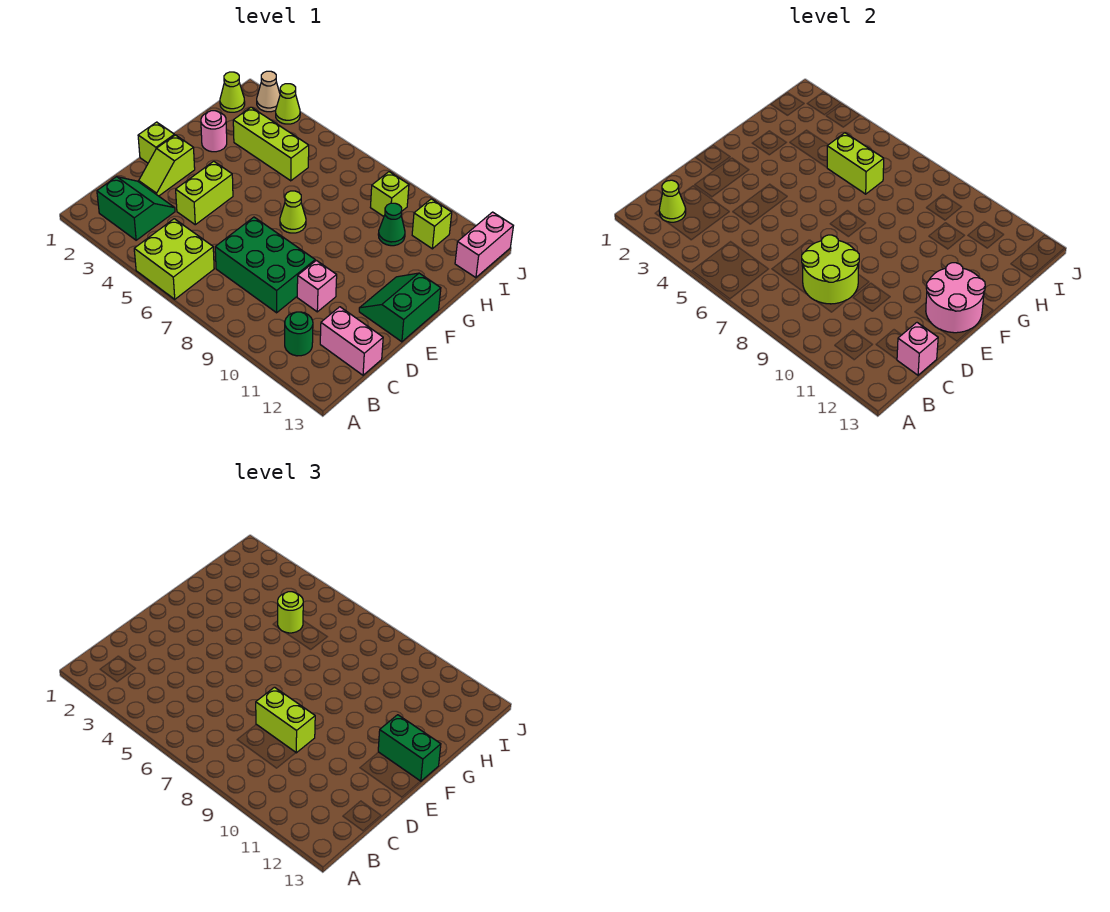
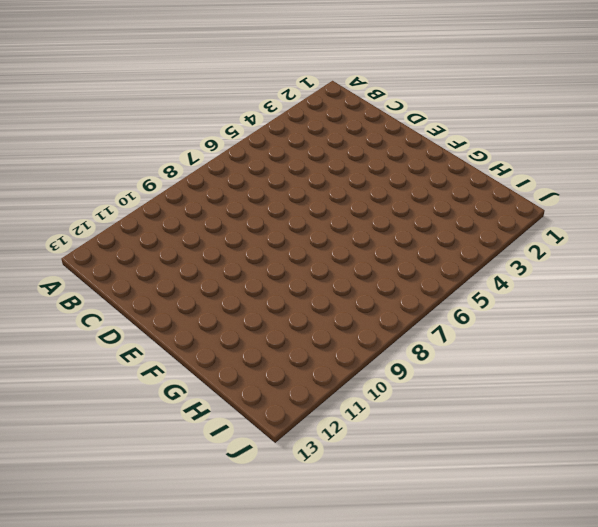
none -> lime brick A5:B6 level 1
none -> green slope B2:C3 level 1 top B
none -> green round brick B11 level 1

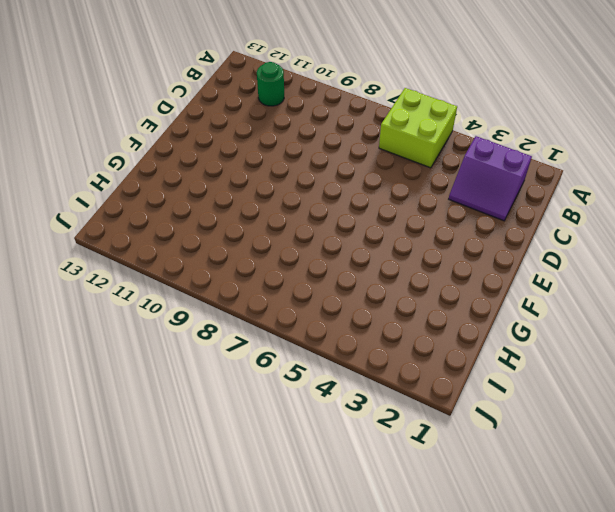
purple slope B2:C3 level 1 top B -> green slope B2:C3 level 1 top B
none -> green brick C7:D9 level 1
none -> pink brick C12:C13 level 1
none -> lime slope D2:E2 level 1 top E

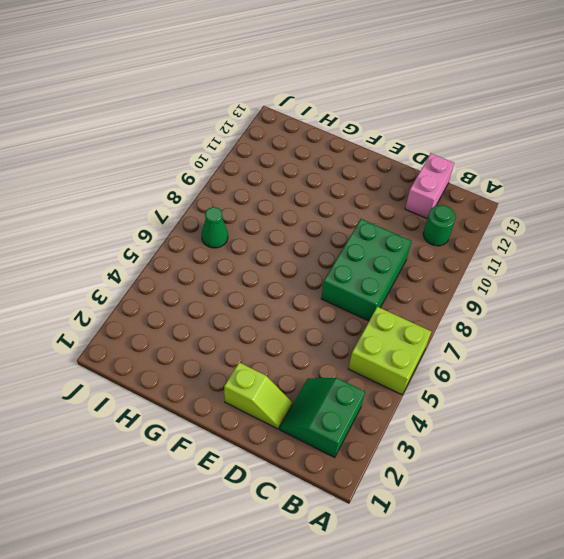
green cone I7 level 1 -> green cone H10 level 1
none -> lime brick D4:E4 level 1
none -> pink brick D10 level 1
none -> lime brick E1 level 1

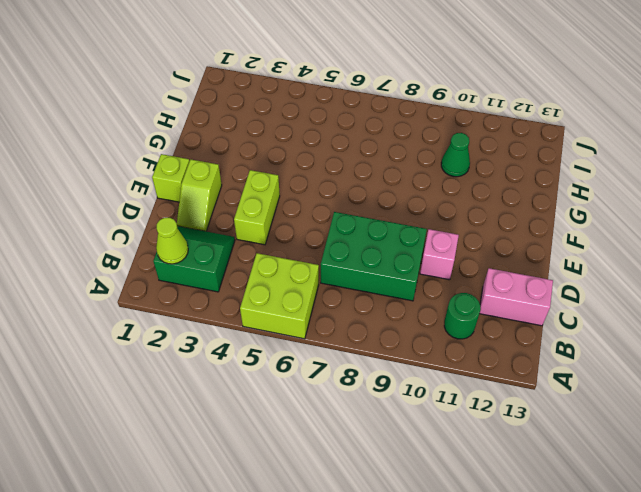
none -> green slope E12:F13 level 1 top 13
none -> lime cone F7 level 1
none -> pink round brick G2 level 1

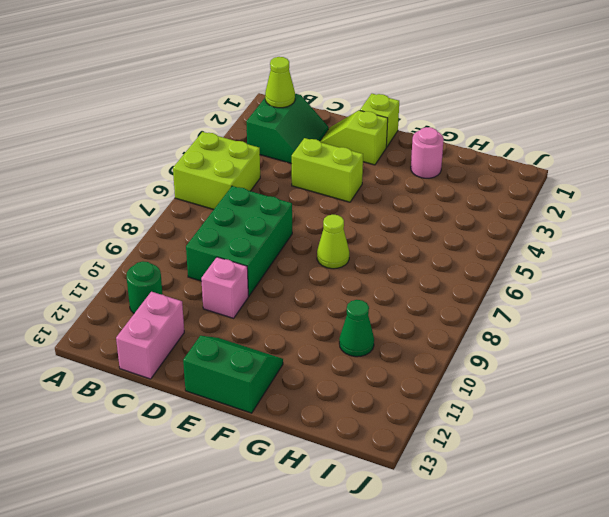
none -> lime brick H3:H5 level 1
none -> lime cone I1 level 1
none -> lime brick I9 level 1

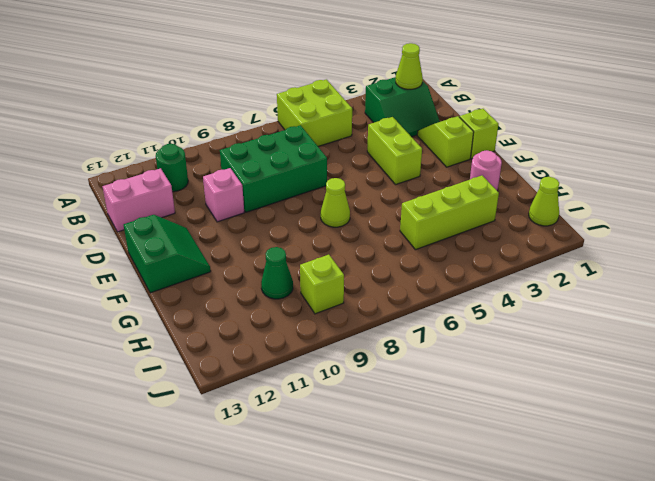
none -> lime brick I11 level 1
none -> pink brick I13:J13 level 1
none -> tan cone J2 level 1

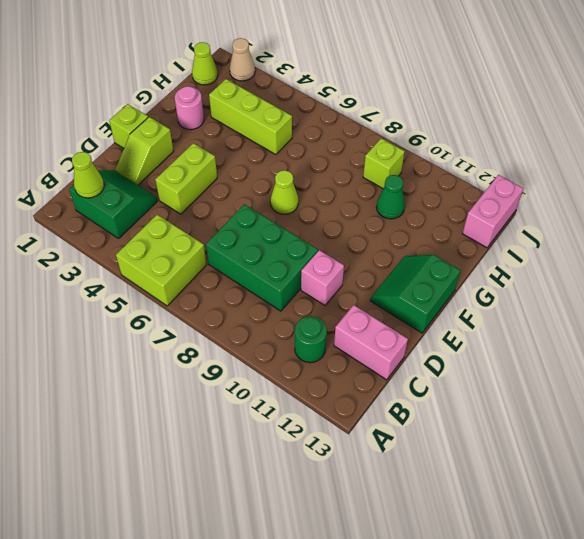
none -> lime brick I11 level 1
none -> lime cone J3 level 1
none -> lime round brick C8:D9 level 2

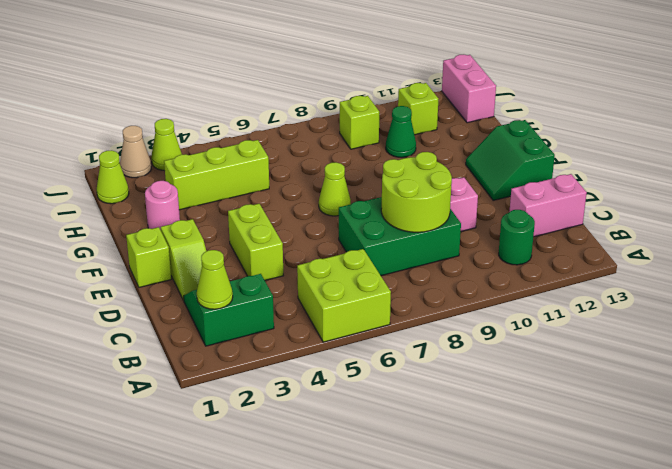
none -> pink brick C13 level 2
none -> pink round brick E12:F13 level 2
none -> lime brick H5:H6 level 2

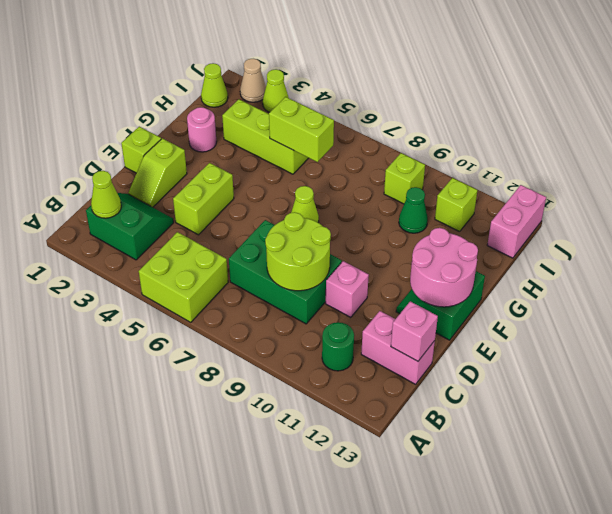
none -> lime brick D8:D9 level 3
none -> green brick F12:F13 level 3
none -> lime round brick H5 level 3

